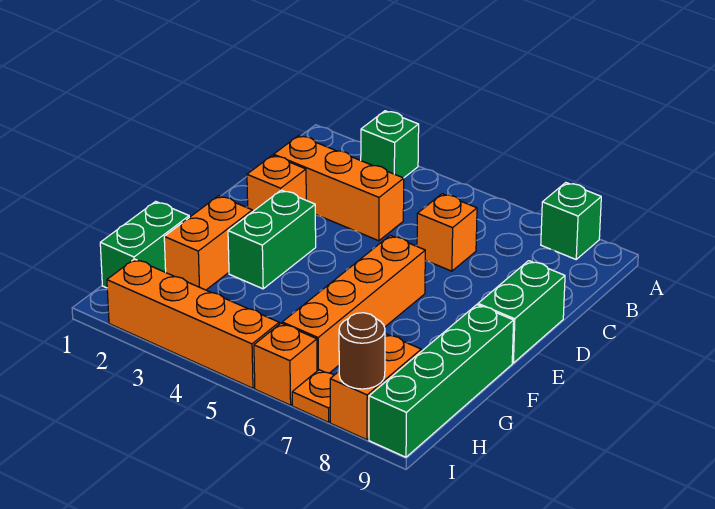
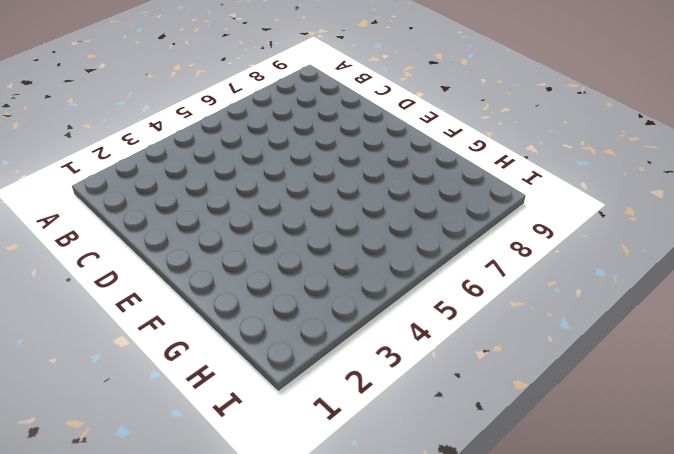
none -> green brick A3 level 1
none -> green brick A8 level 1
none -> orange brick C2:C4 level 1

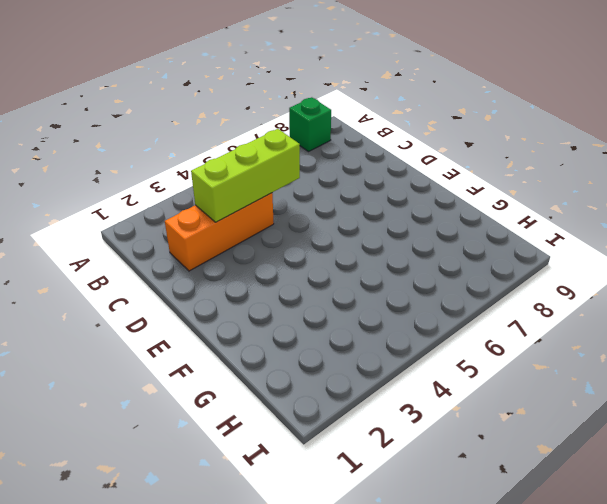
lime brick C3:C5 level 2 -> none
none -> green brick A3 level 1
none -> orange brick C6 level 1
none -> orange brick D2 level 1

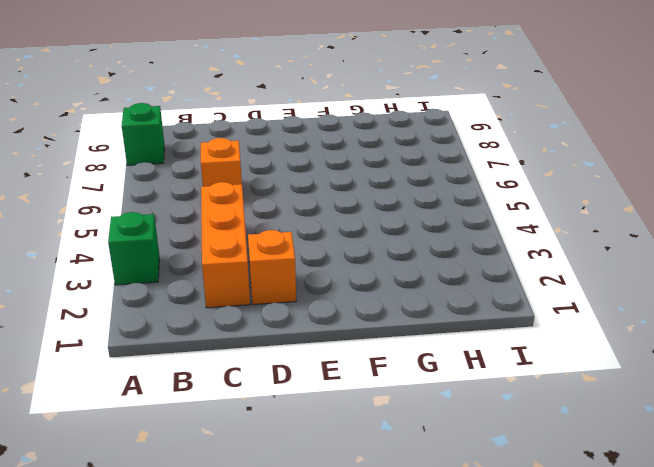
none -> green brick D9:E9 level 1
none -> green brick E3:F3 level 1
none -> orange brick E6:H6 level 1

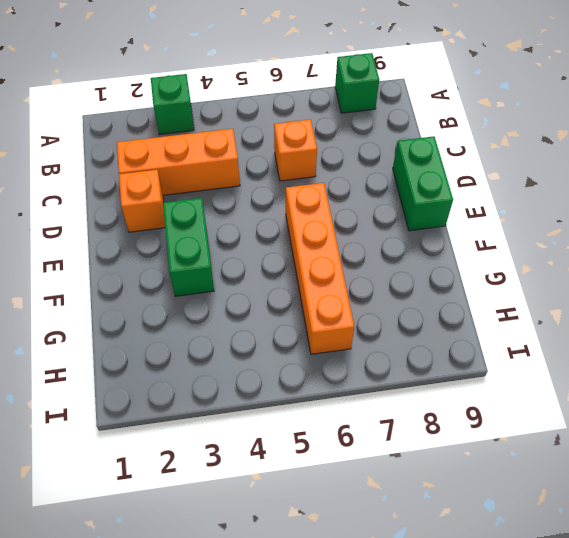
none -> orange brick F2:G2 level 1
none -> green brick F9:I9 level 1
none -> green brick G1:H1 level 1

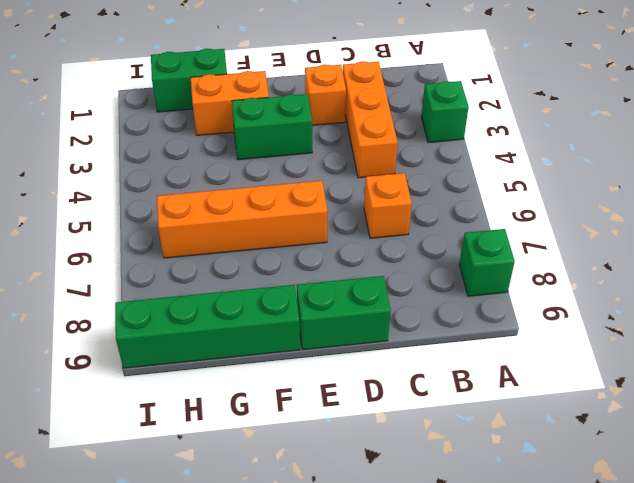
none -> orange brick H8:I8 level 1
none -> orange brick I2:I5 level 1
none -> orange brick I6 level 1

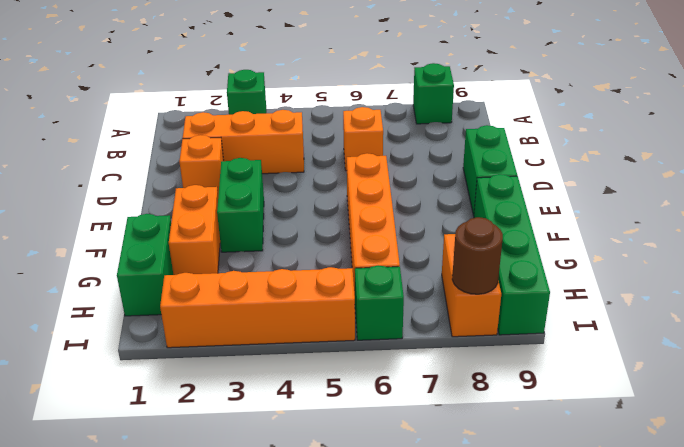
green brick I6 level 1 -> orange brick I6 level 1
none -> orange plate I7 level 1

